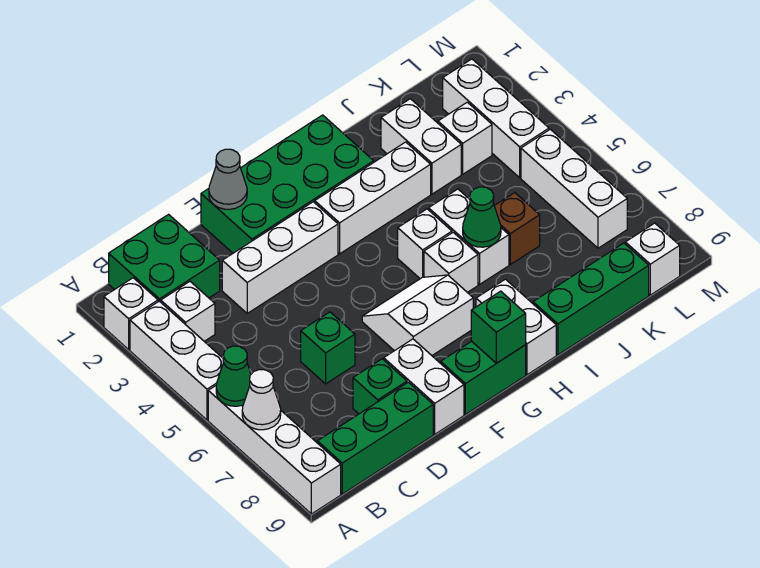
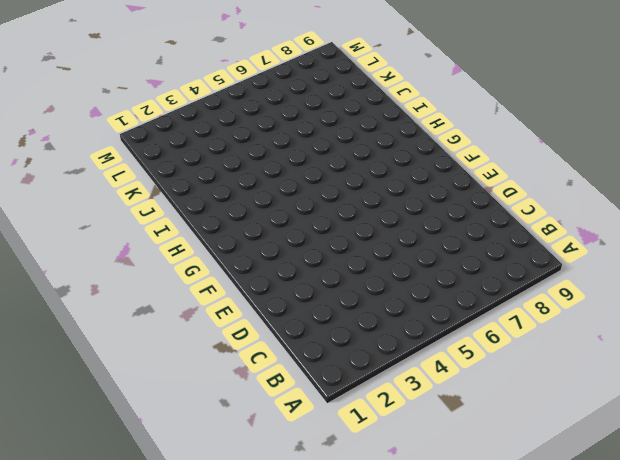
none -> white brick A2 level 1
none -> white brick A3:A5 level 1
none -> white brick A6:A9 level 1
none -> green brick B1:C2 level 1

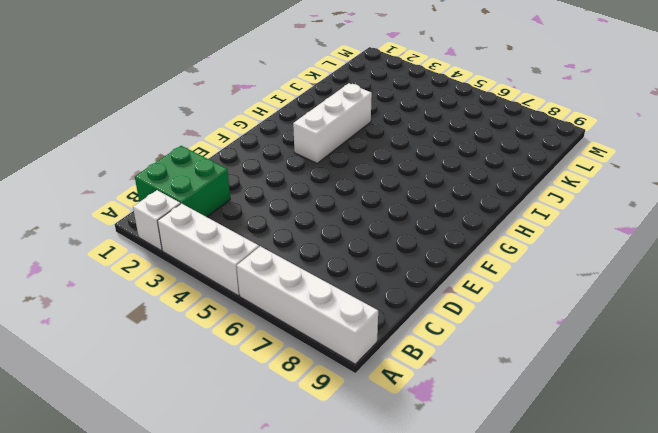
none -> white brick B3 level 1
none -> green brick B9:D9 level 1
none -> white brick D3:F3 level 1
none -> green brick D6 level 1

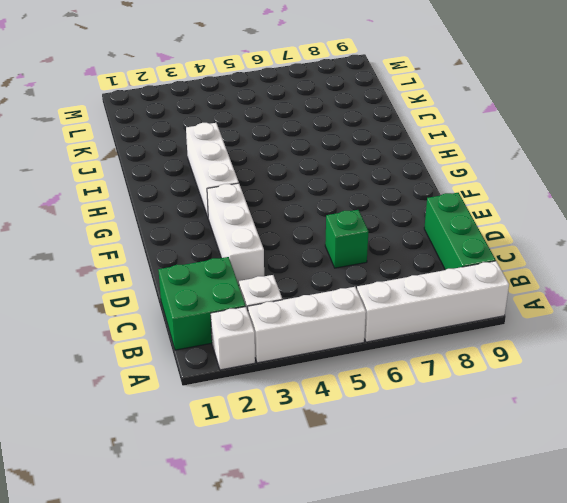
none -> green brick D8 level 1
none -> green brick E1:H2 level 1
none -> white brick E8:E9 level 1
none -> white slope F6:G7 level 1 top 7

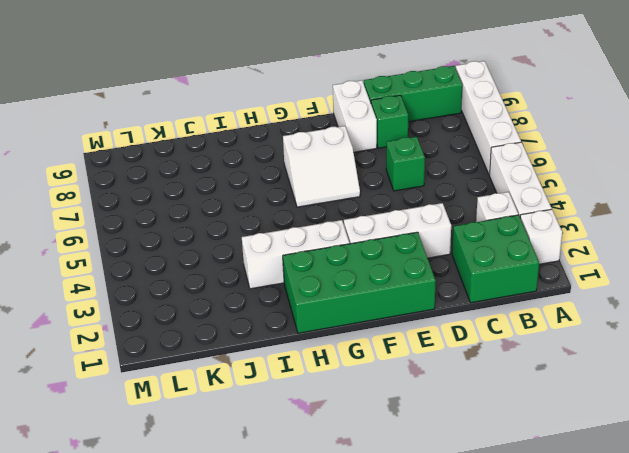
none -> green brick F9:G9 level 1
none -> white brick H5 level 1
none -> white brick H6 level 1
none -> white brick H8:H9 level 1

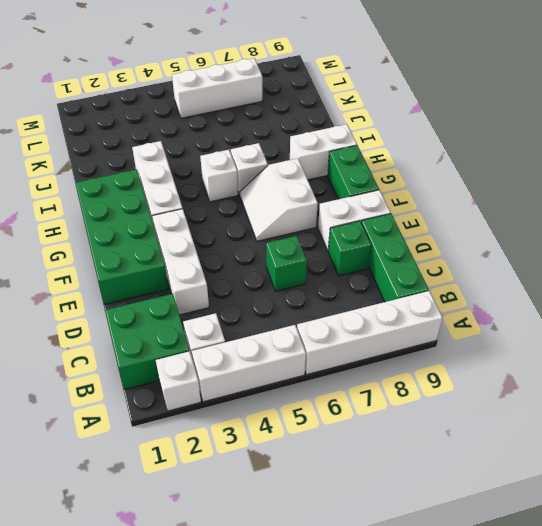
none -> white brick I5:I6 level 1
none -> green brick I9:K9 level 1
none -> white brick J2:J3 level 1
none -> brown brick J6 level 1

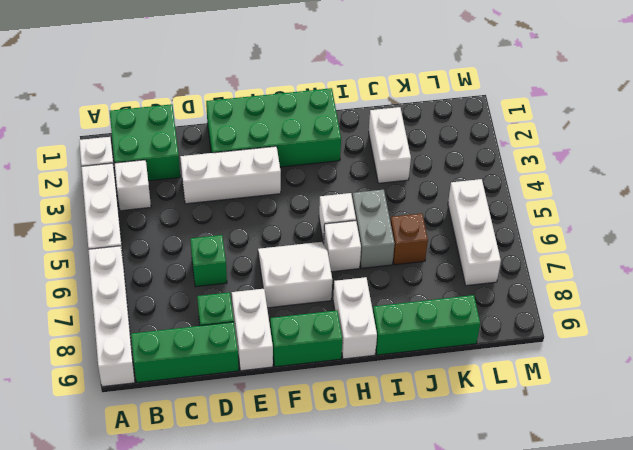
grey brick I5:I6 level 1 -> white brick I5:I6 level 1
none -> white brick G3:I3 level 1
none -> white brick K3 level 1
none -> white brick L2:L4 level 1
none -> white brick L9 level 1

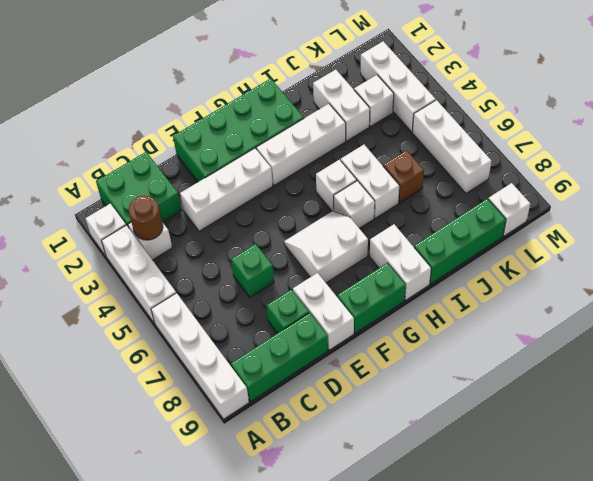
brown round brick B3 level 2 -> none
none -> green cone A6 level 2
none -> white cone A7 level 2
none -> grey cone E1 level 2
none -> green brick G9 level 2

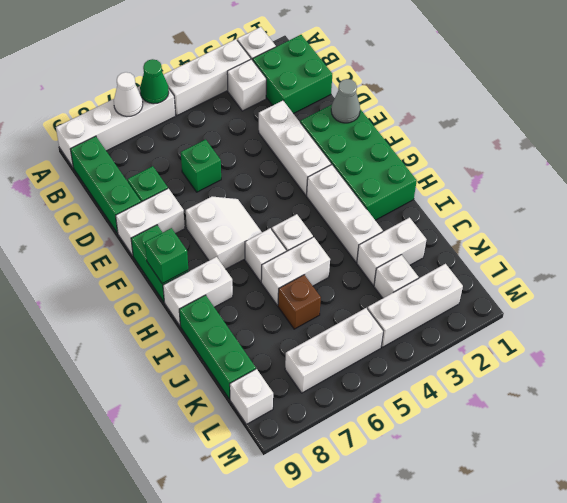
none -> green cone I6 level 2

